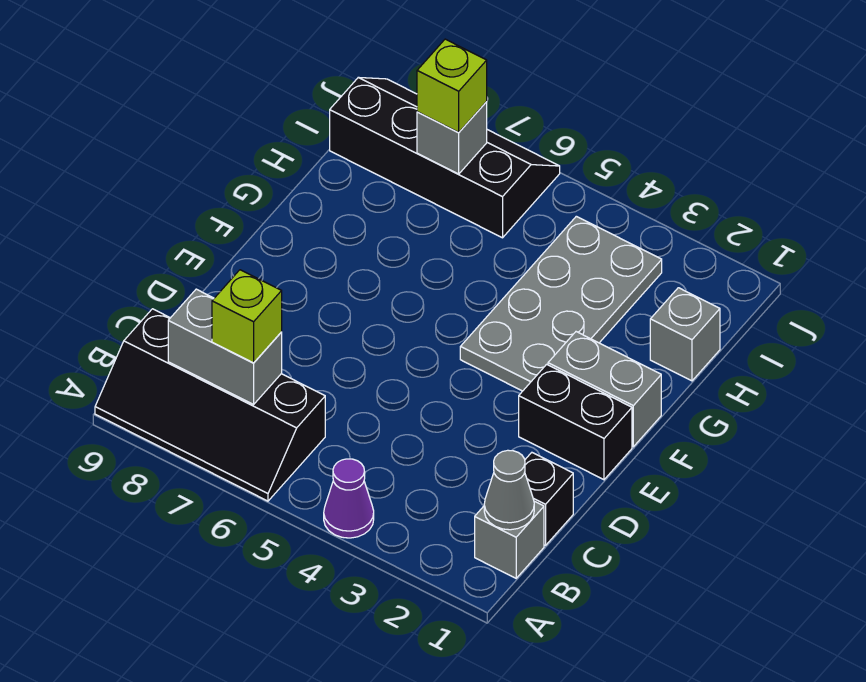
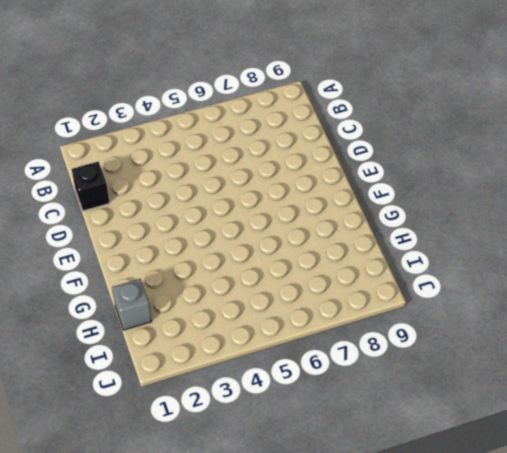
none -> purple cone A4 level 1
none -> black slope A6:B9 level 1 top B
none -> grey brick B1 level 1

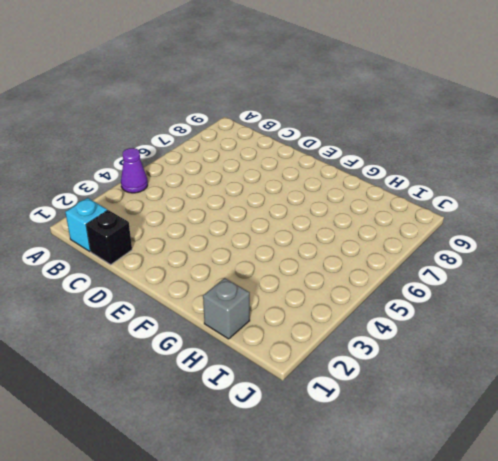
cyan brick B1 level 1 -> grey brick B1 level 1
none -> black slope A6:B9 level 1 top B
none -> black brick E1:E2 level 1
none -> grey brick F1:F2 level 1

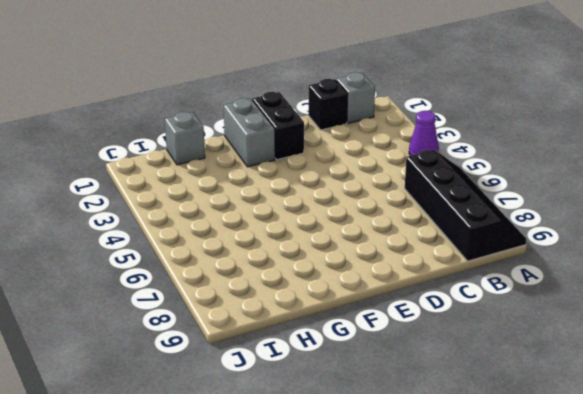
none -> grey plate F3:I4 level 1
none -> black slope I6:J9 level 1 top I
none -> grey cone B1 level 2

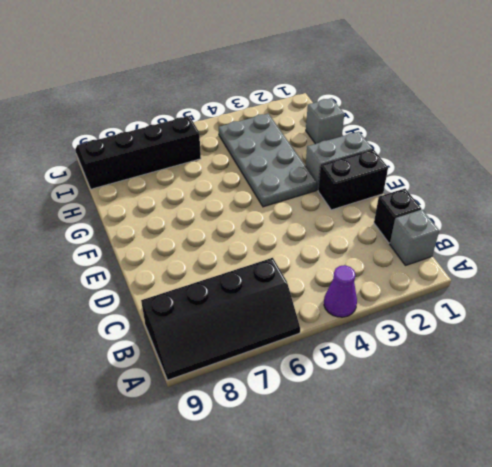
none -> grey cone B1 level 2
none -> grey brick B7:B8 level 2
none -> grey brick I7 level 2

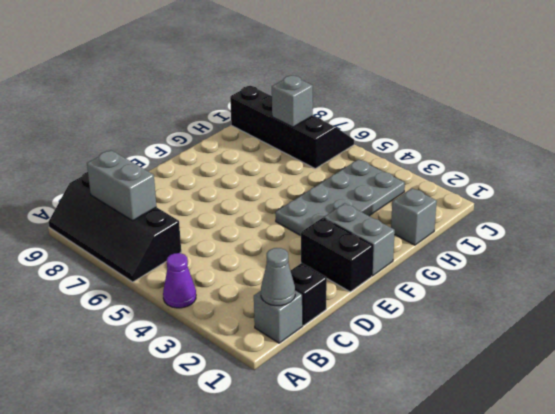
none -> lime brick B7 level 3
none -> lime brick I7 level 3

